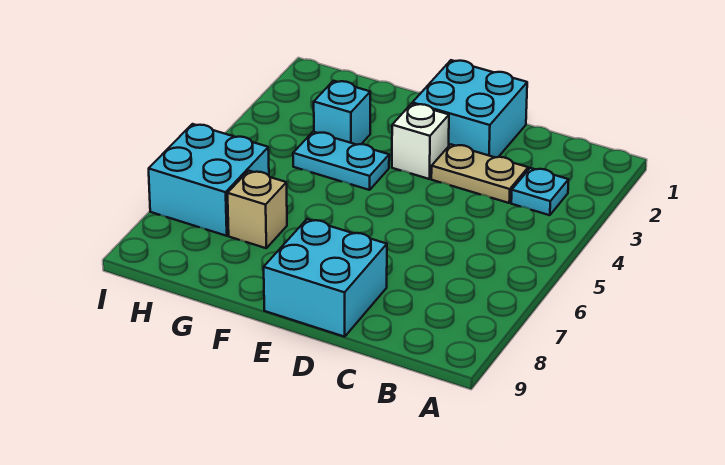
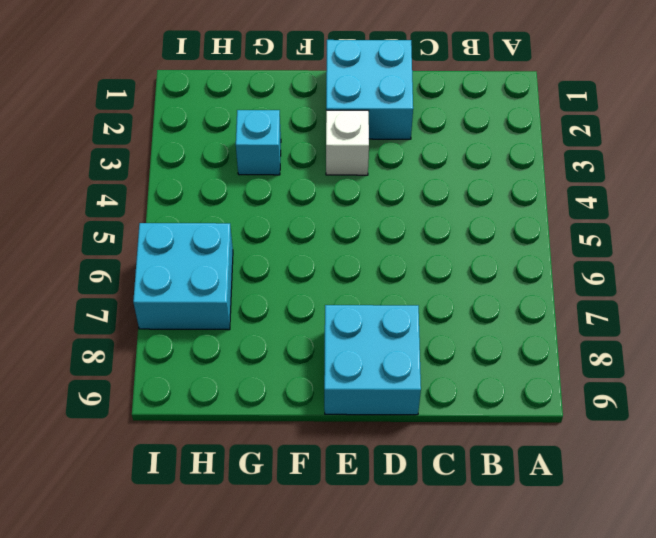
none -> cyan plate B3 level 1
none -> tan plate C3:D3 level 1

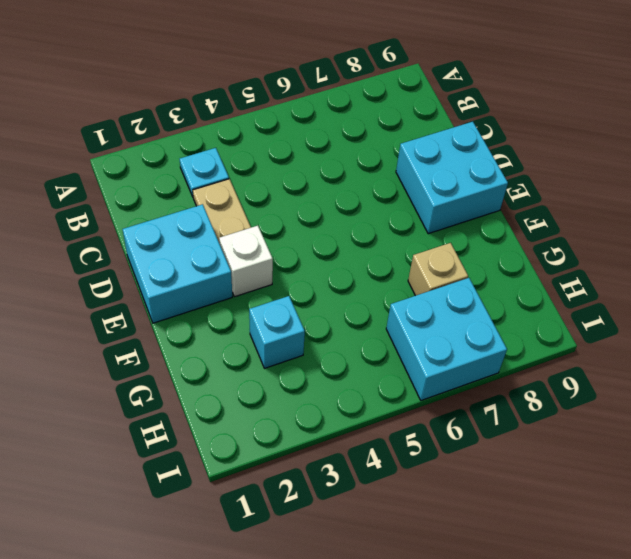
none -> cyan plate F4:G4 level 1

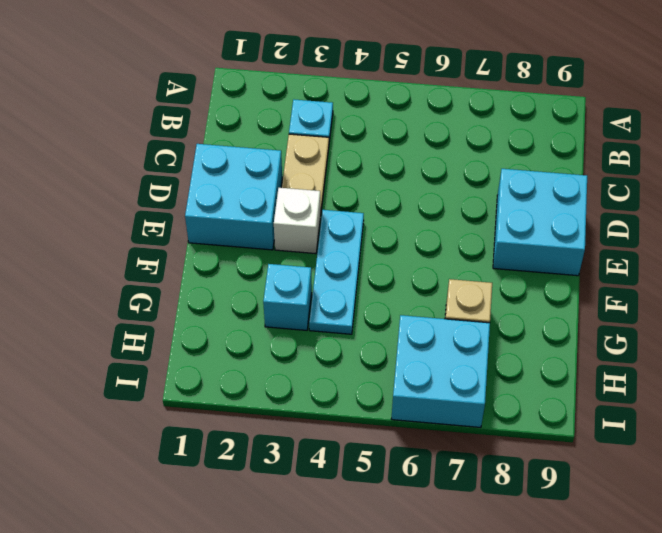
cyan plate E4:G4 level 1 -> cyan plate F4:G4 level 1

